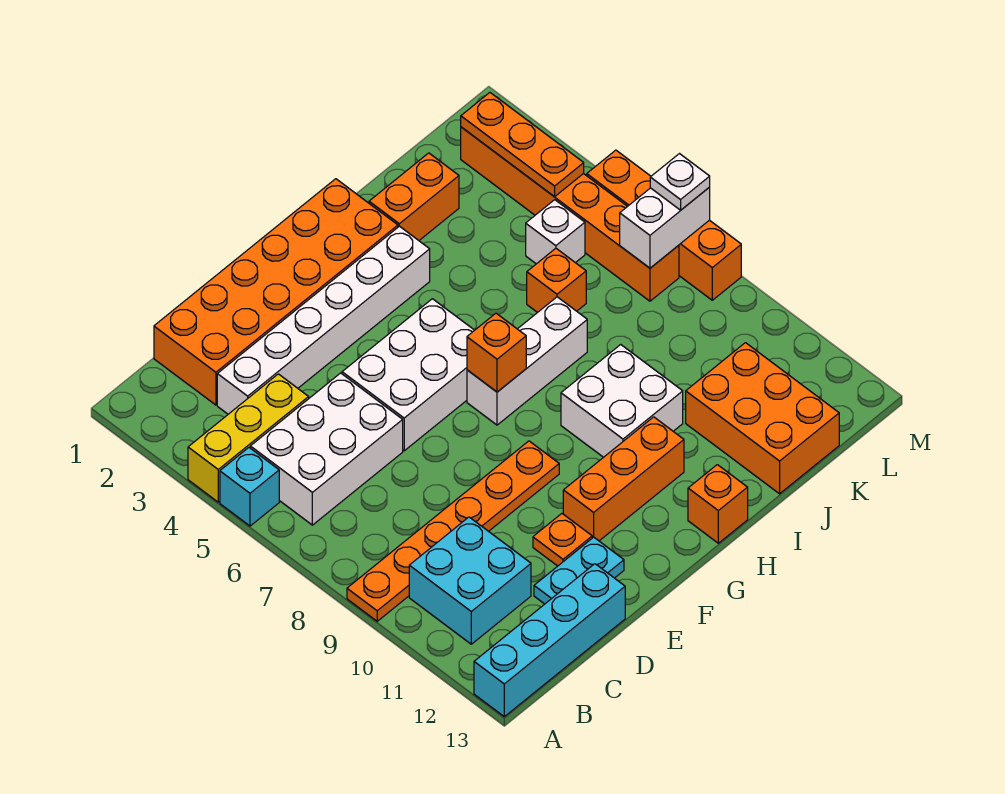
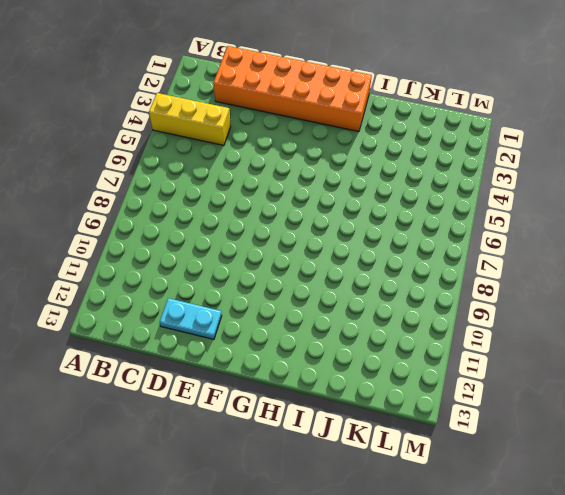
none -> cyan brick A5 level 1
none -> orange plate A9:F9 level 1
none -> cyan brick A13:D13 level 1

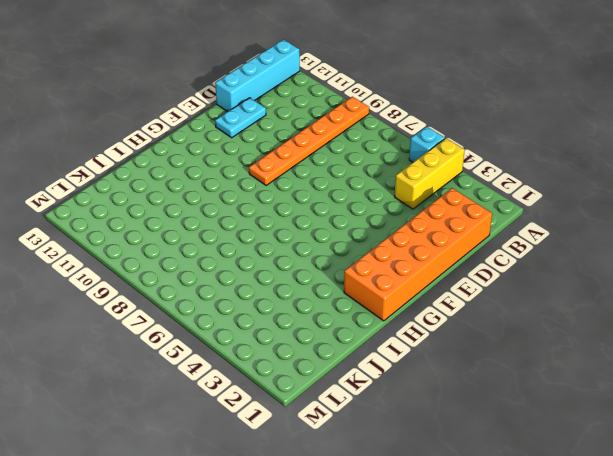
none -> white brick B5:D6 level 1
none -> cyan brick B10:C11 level 1
none -> white brick C3:H3 level 1

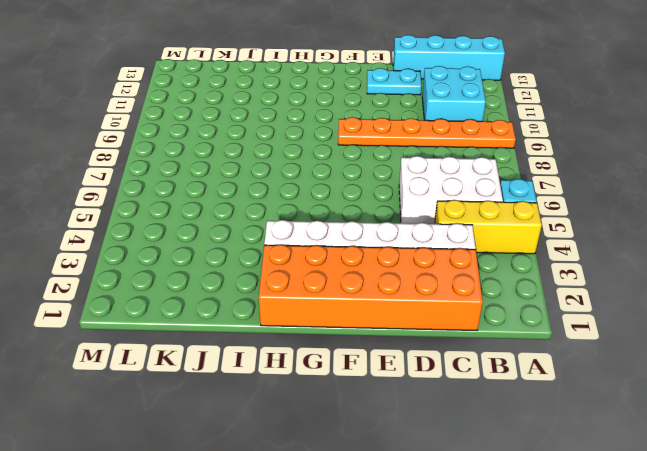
none -> white brick E5:G6 level 1
none -> orange plate E11 level 1
none -> orange brick F11:H11 level 1

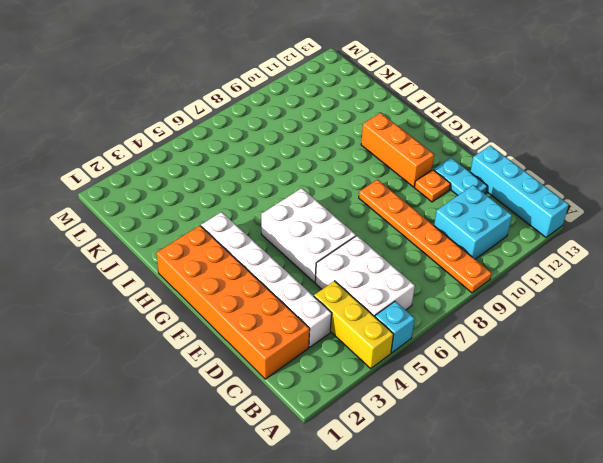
none -> white brick G7:I7 level 1
none -> white brick H9:I10 level 1
none -> orange brick H13 level 1

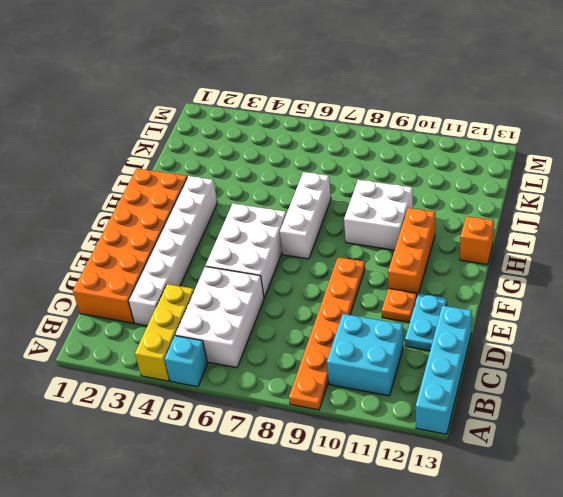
none -> orange brick I2:J2 level 1
none -> orange brick J6 level 1
none -> orange brick J11:K13 level 1

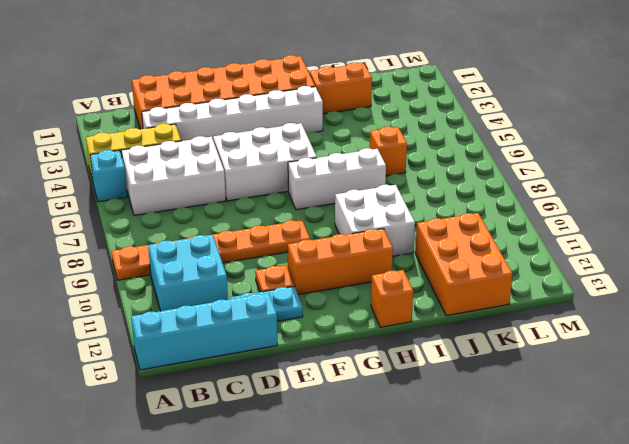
none -> white brick K5 level 1
none -> orange brick L2:L7 level 1
none -> orange brick M5:M8 level 1

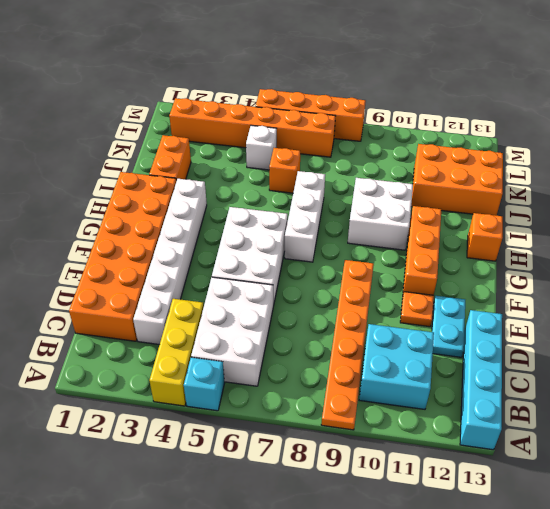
none -> orange brick G7 level 2
none -> orange plate L2:L4 level 2
none -> white brick L7:M7 level 2

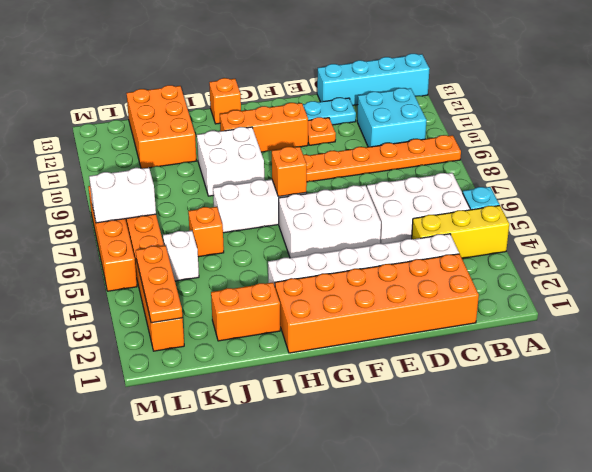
none -> white plate M7 level 3

